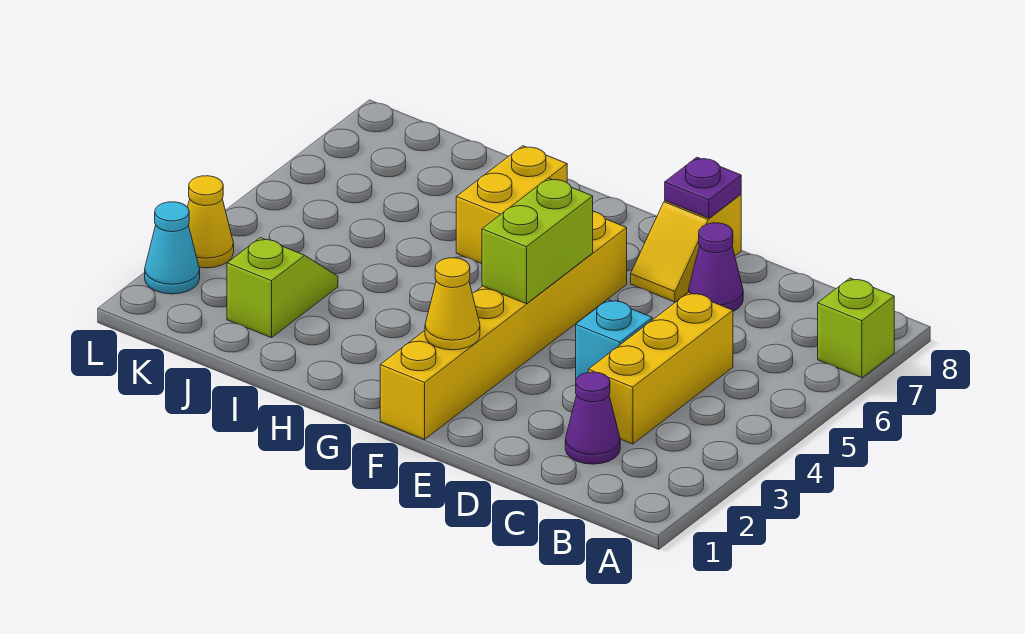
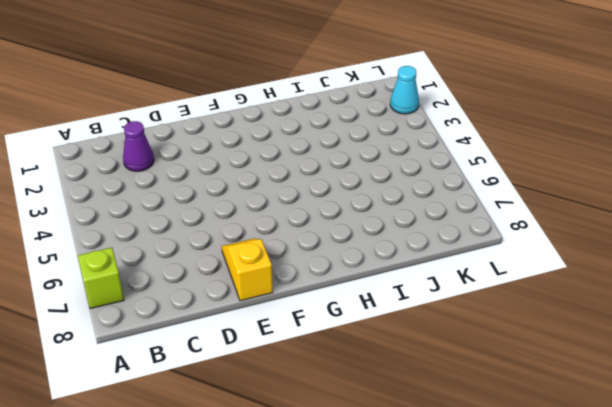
none -> yellow brick C3:C5 level 1
none -> cyan brick D4 level 1
none -> purple cone D7 level 1

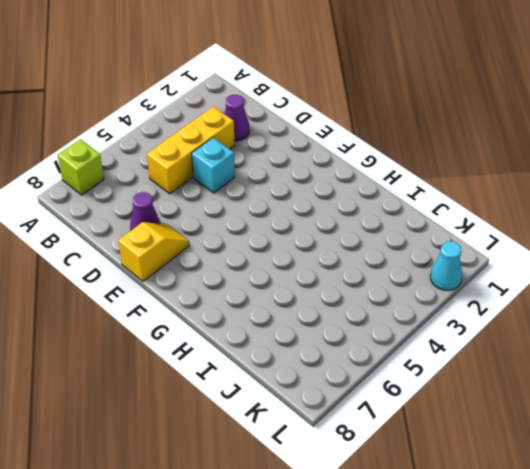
none -> yellow brick F1:F6 level 1
none -> yellow brick H6:H7 level 1
none -> lime slope J2:J3 level 1 top 2

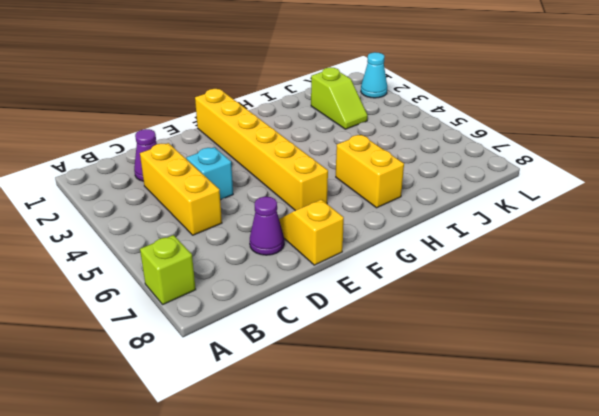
none -> yellow cone L3 level 1
none -> purple plate E8 level 2
none -> yellow cone F2 level 2

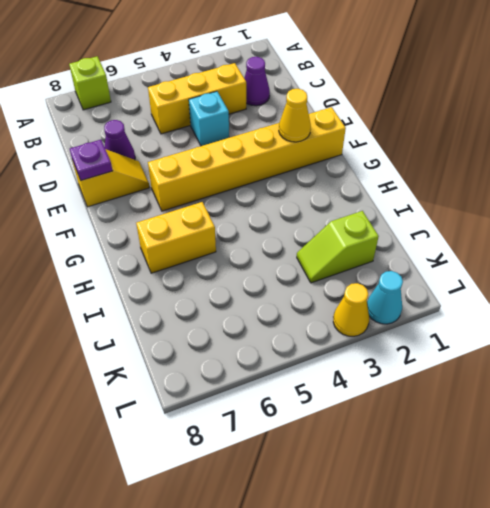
none -> lime brick F4:F5 level 2

